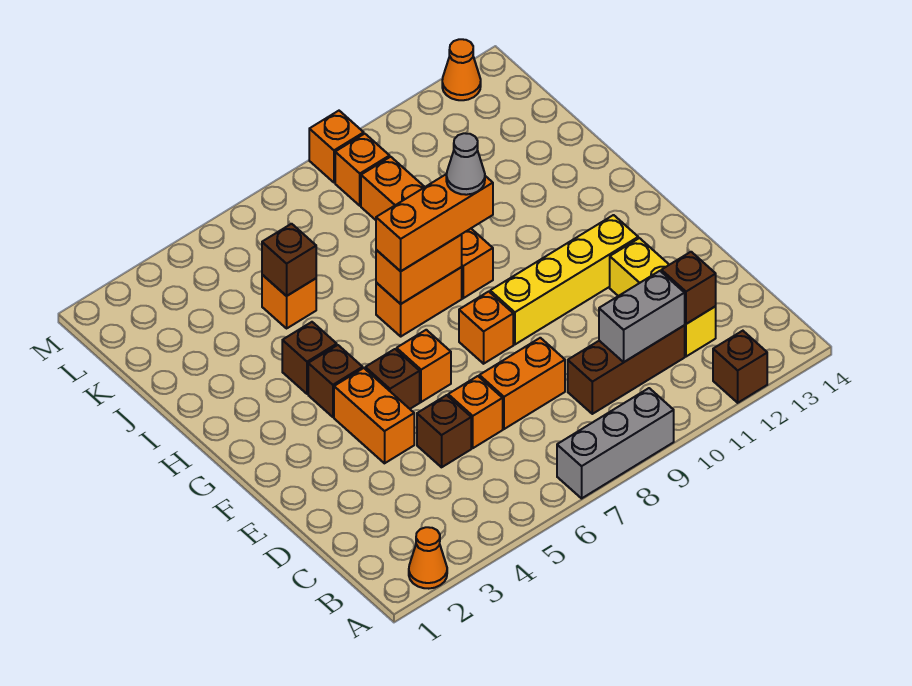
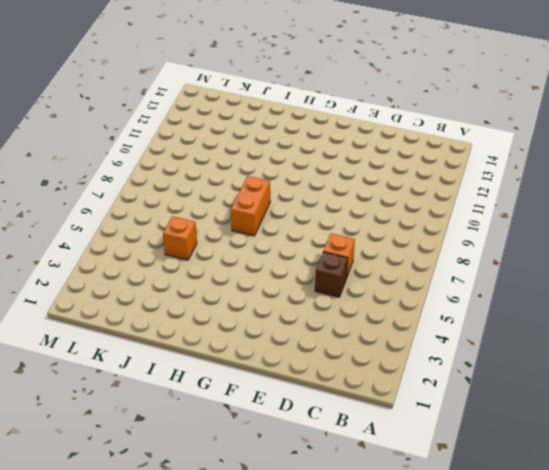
none -> orange cone A2 level 1
none -> grey brick A7:A9 level 1
none -> brown brick A12 level 1

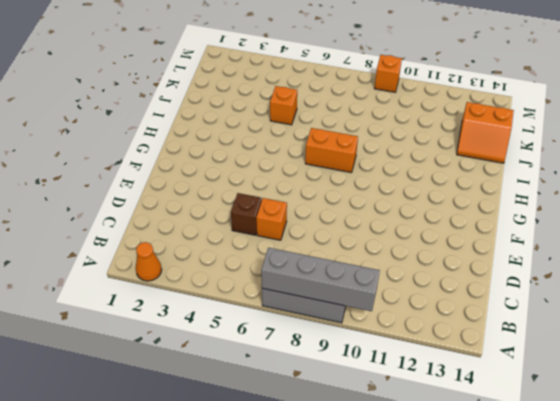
grey brick A7:A10 level 2 -> none
orange slope J13:K14 level 1 top K -> none
none -> brown brick A12 level 1
none -> brown brick C9:C11 level 1
none -> yellow brick C12:E12 level 1

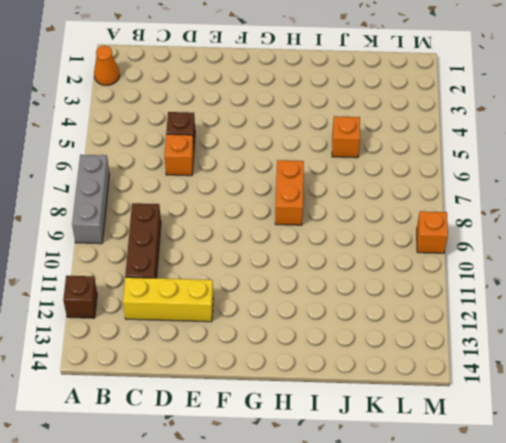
none -> orange brick D7:D8 level 1
none -> orange brick E4:F4 level 1
none -> brown brick F5 level 1

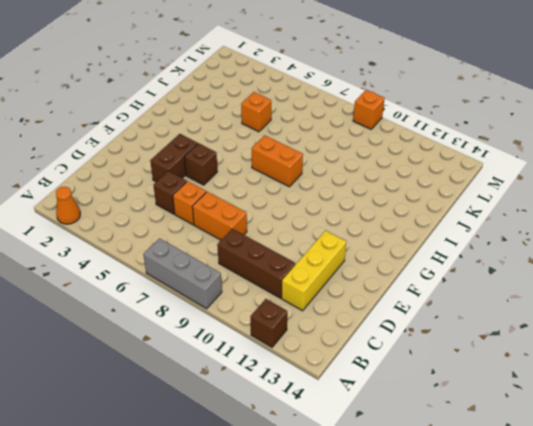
brown brick E4:F4 level 1 -> orange brick E4:F4 level 1
none -> orange brick F6 level 1
none -> orange brick F8 level 1
none -> yellow brick F9:F12 level 1

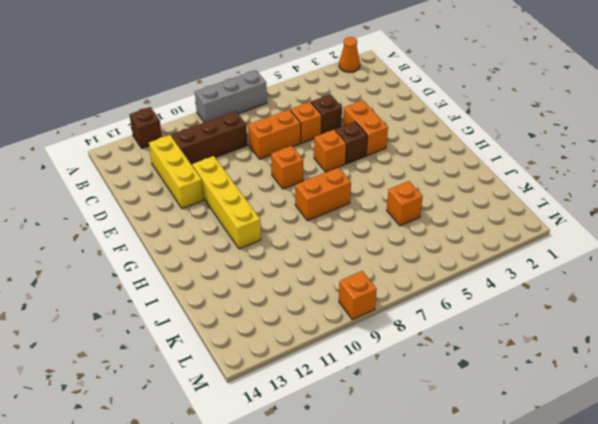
yellow brick E11:H11 level 1 -> yellow brick F9:F12 level 1
none -> brown brick G4 level 1
none -> brown brick H4 level 1
none -> orange brick H9:K9 level 1

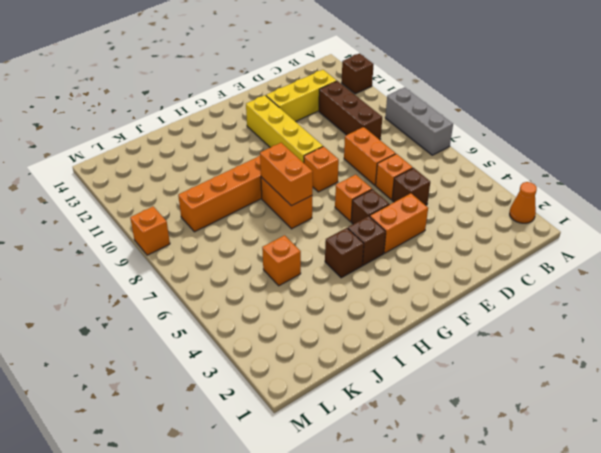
none -> orange brick L9 level 1
none -> orange cone M13 level 1
none -> grey brick C10:C11 level 2

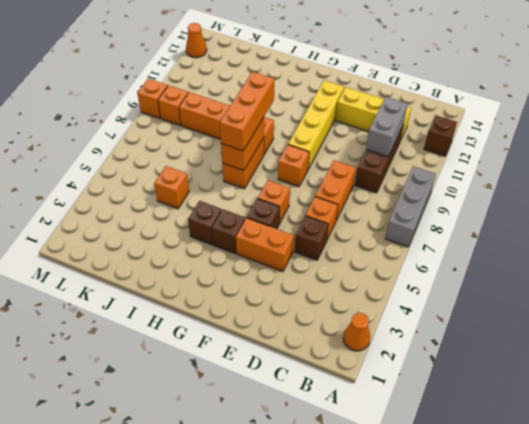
none -> brown brick C12 level 2
none -> brown brick J5 level 2
none -> grey cone H9 level 4

